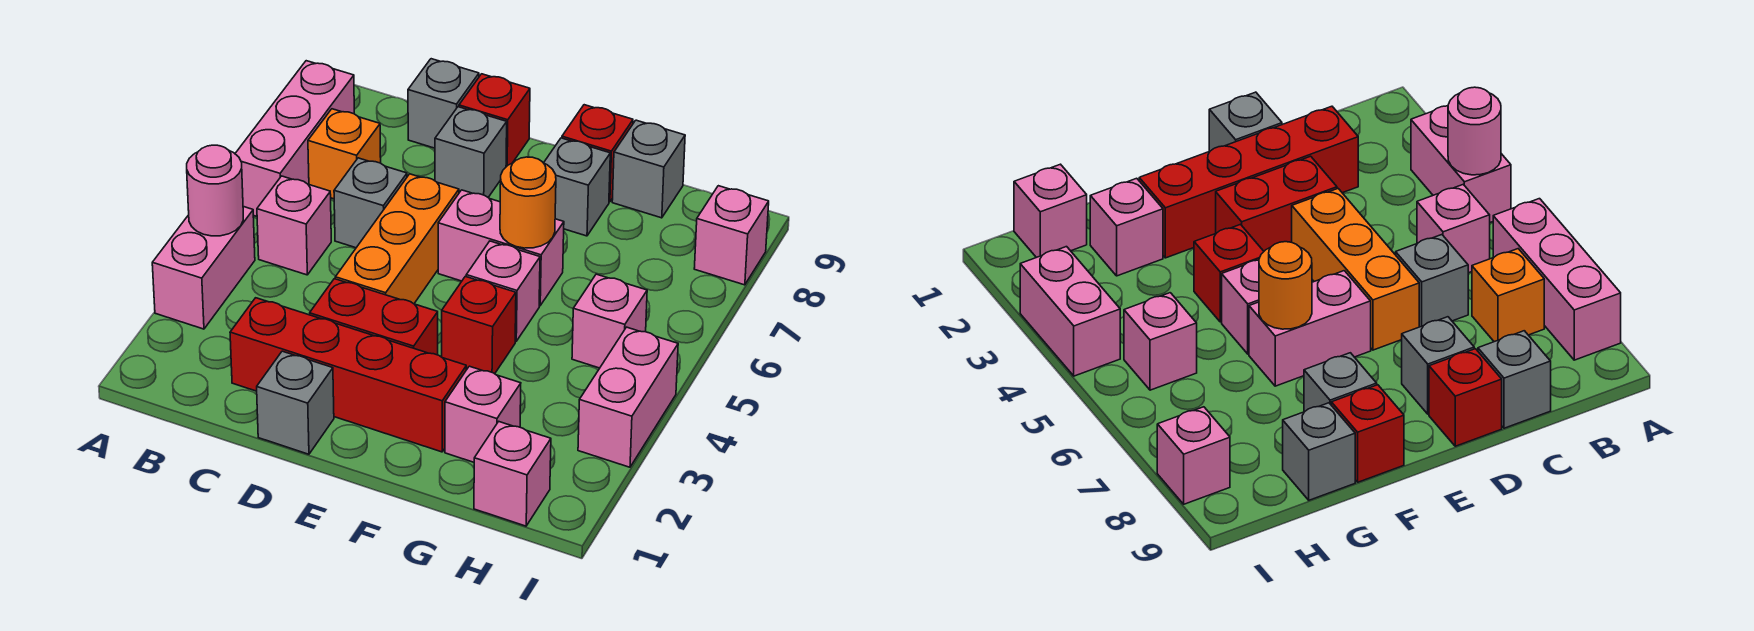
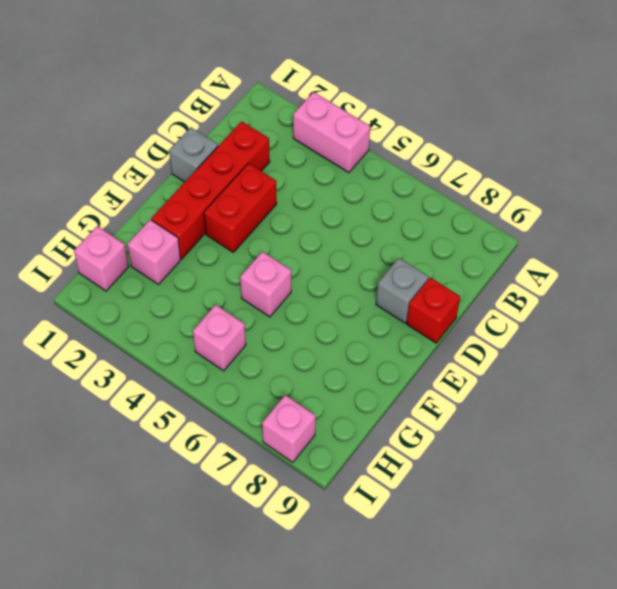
none -> pink brick A6:A8 level 1
none -> pink brick B5 level 1
none -> orange brick B7 level 1

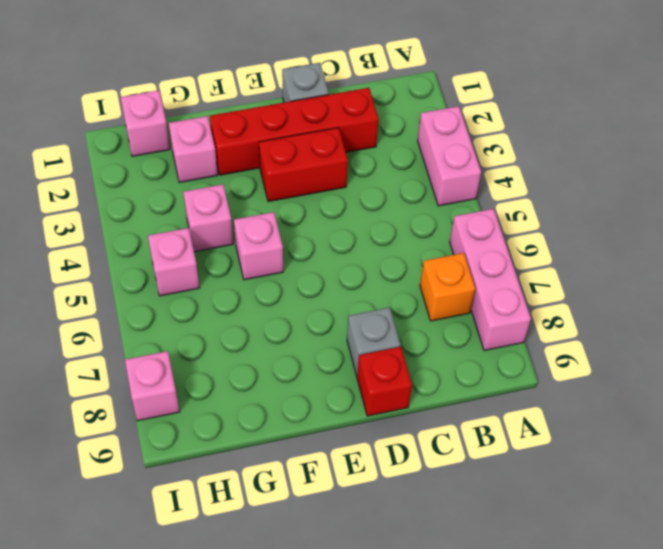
pink brick G4 level 1 -> pink brick B5 level 1
none -> grey brick C6 level 1
none -> grey brick C9 level 1
none -> orange brick D4:D6 level 1

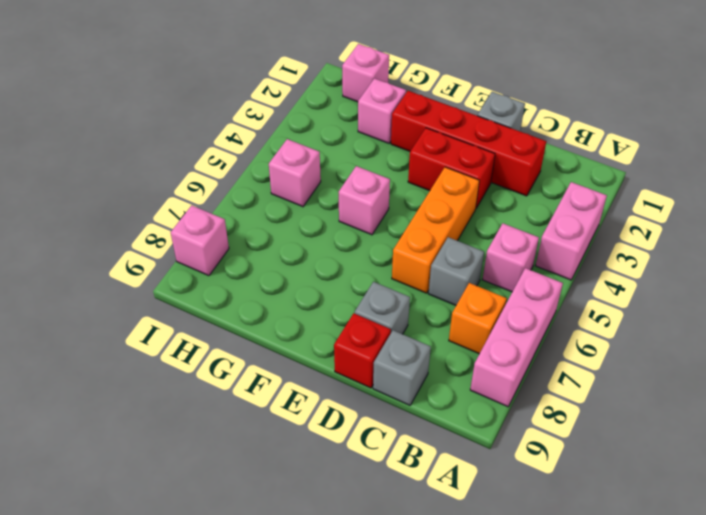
none -> pink brick E6:F6 level 1
none -> red brick F4 level 1
none -> grey brick F8 level 1

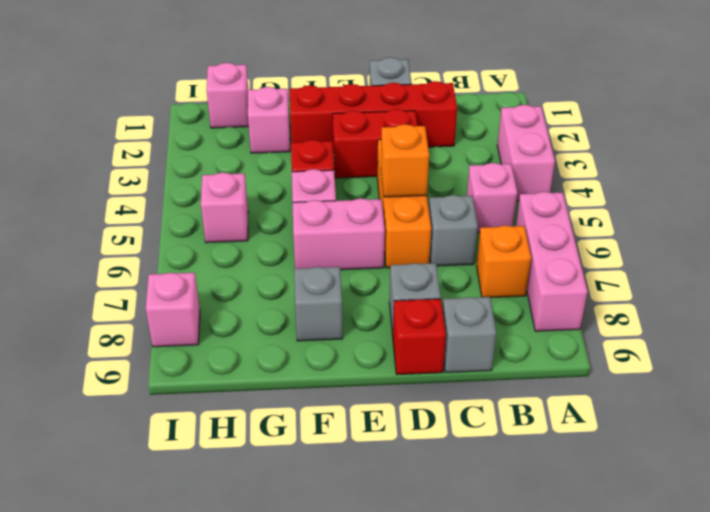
orange brick D5 level 2 -> none
none -> red brick F9 level 1
none -> grey brick G9 level 1
none -> pink brick I3:I4 level 1

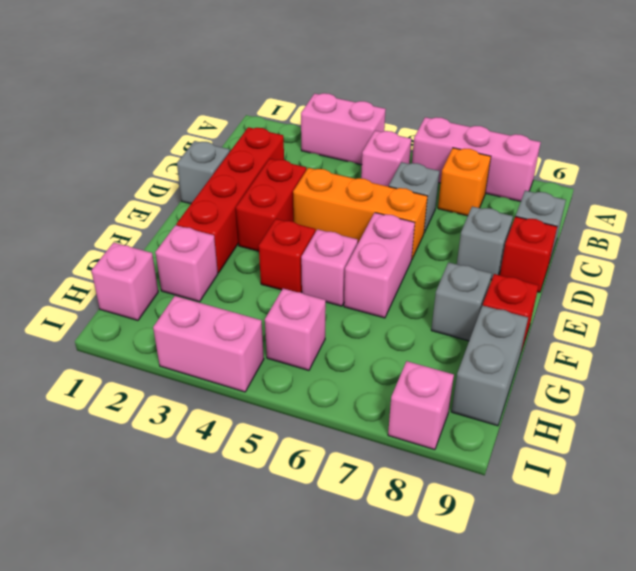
grey brick G9:H9 level 1 -> grey brick G9 level 1
none -> pink round brick A4 level 2
none -> orange round brick F6 level 2

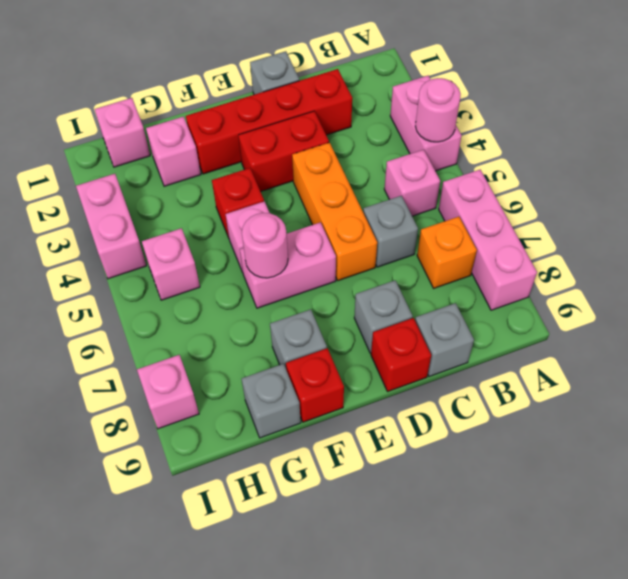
pink round brick F6 level 2 -> orange round brick F6 level 2

